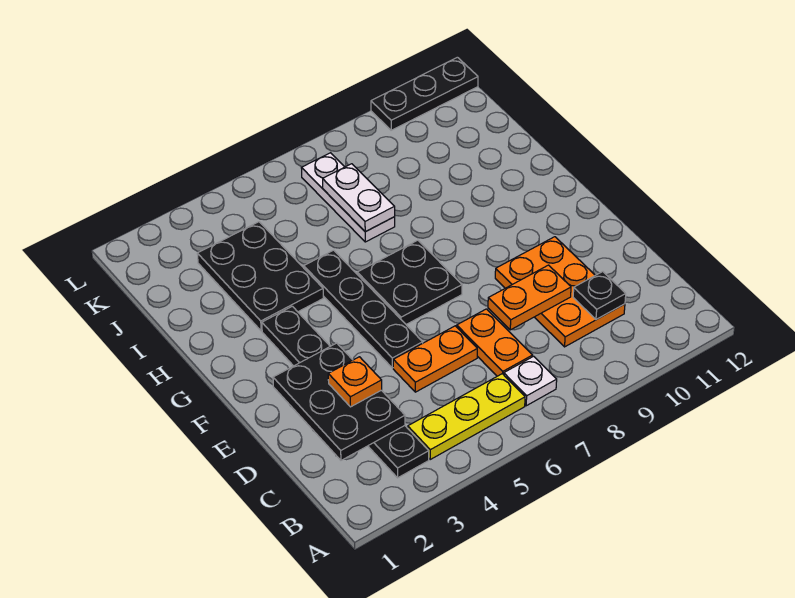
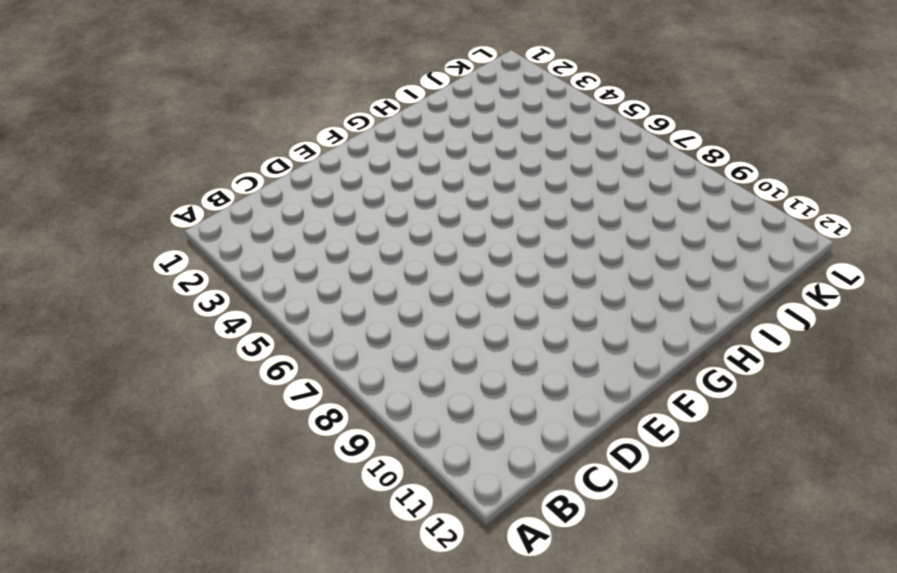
none -> black plate B3:G3 level 1
none -> yellow plate B4:B6 level 1
none -> white plate B7 level 1

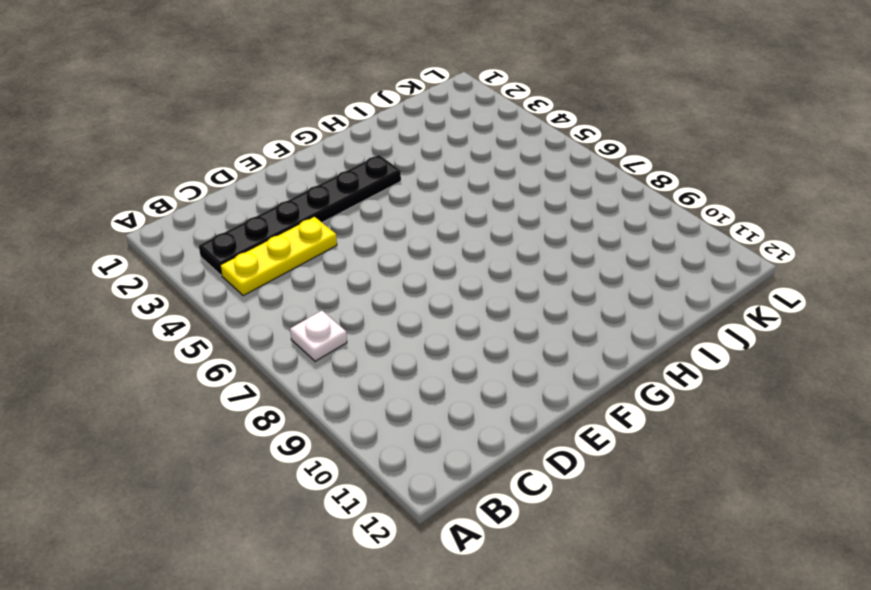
yellow plate B4:D4 level 1 -> yellow plate B4:B6 level 1
none -> orange plate C7:D7 level 1
none -> orange plate C9:E10 level 1
none -> orange plate D5:D6 level 1

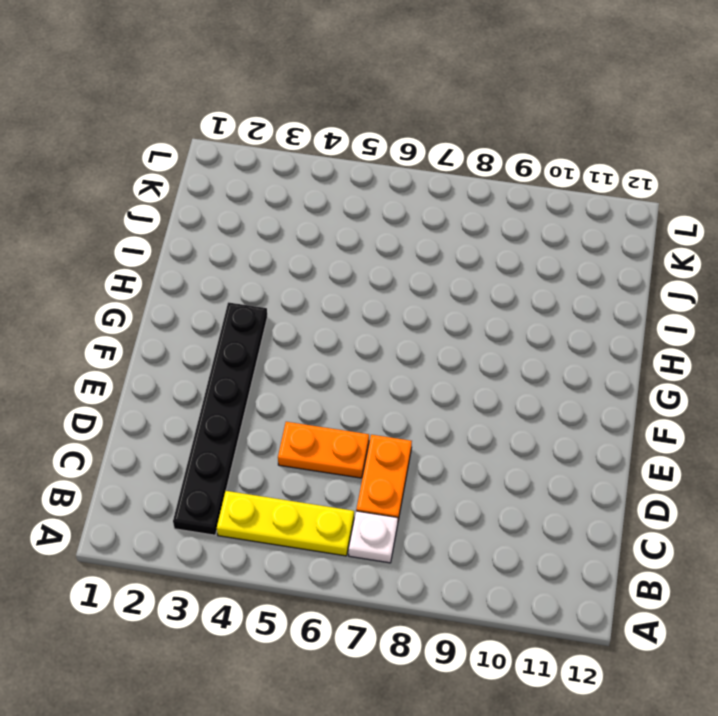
none -> orange plate C9:E10 level 1
none -> black plate E5:H5 level 1
none -> black plate F6:G7 level 1

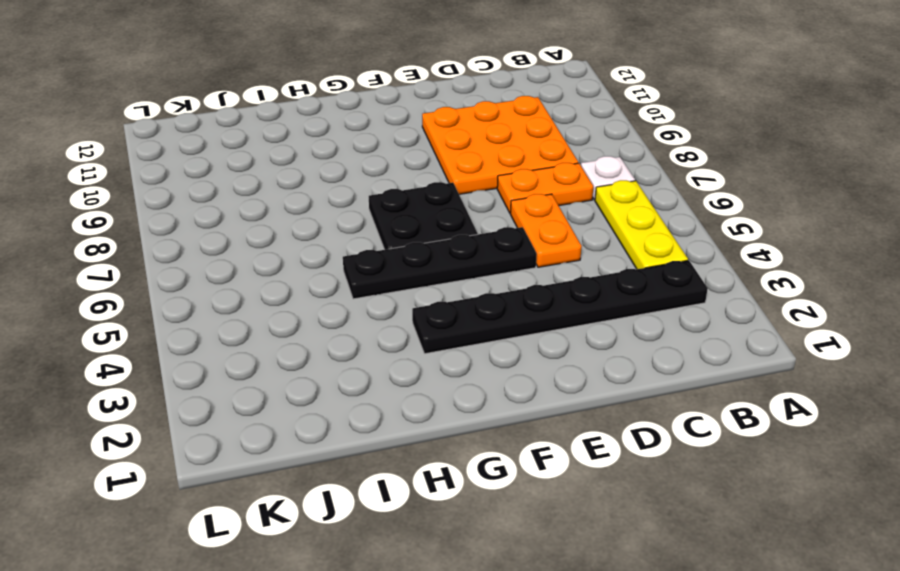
orange plate C8:E10 level 1 -> orange plate C9:E10 level 1
none -> black plate H3:J4 level 1
none -> white plate I7:K7 level 1
none -> black plate L10:L12 level 1

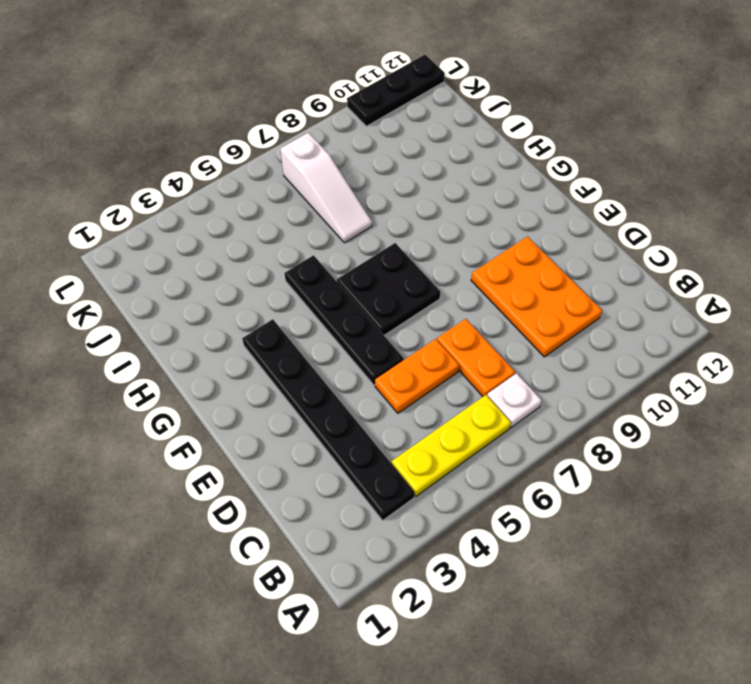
white slope I7:K7 level 1 top K -> white plate I7:K7 level 1
none -> black plate H3:J4 level 1
none -> black plate C2:E3 level 2
none -> black plate C10 level 2

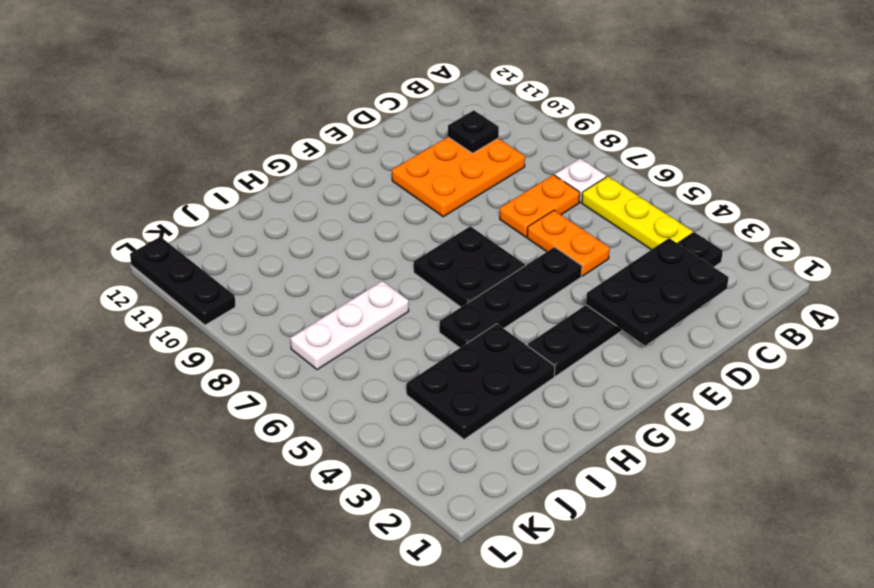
none -> orange plate D8:D9 level 2
none -> white plate I7:J7 level 2
none -> orange plate D3 level 3

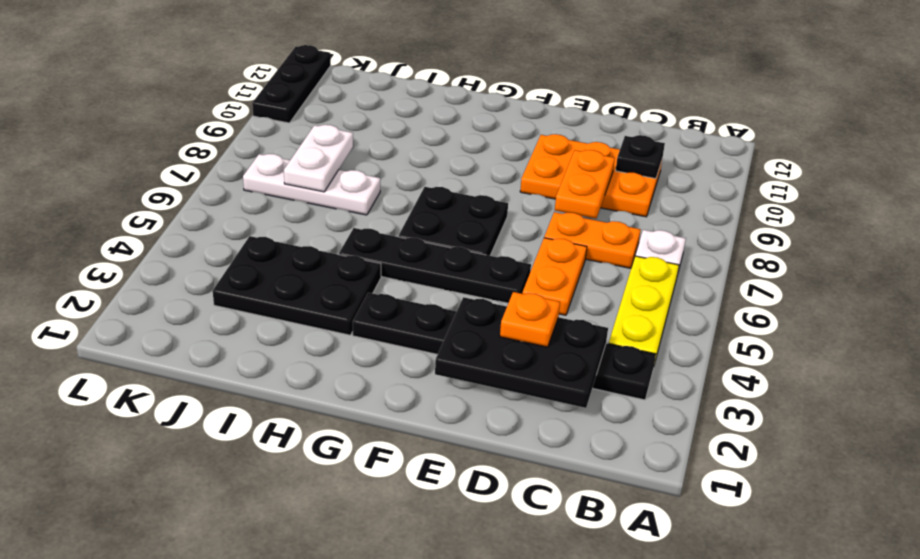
white plate J7:J8 level 2 -> white plate I7:J7 level 2

